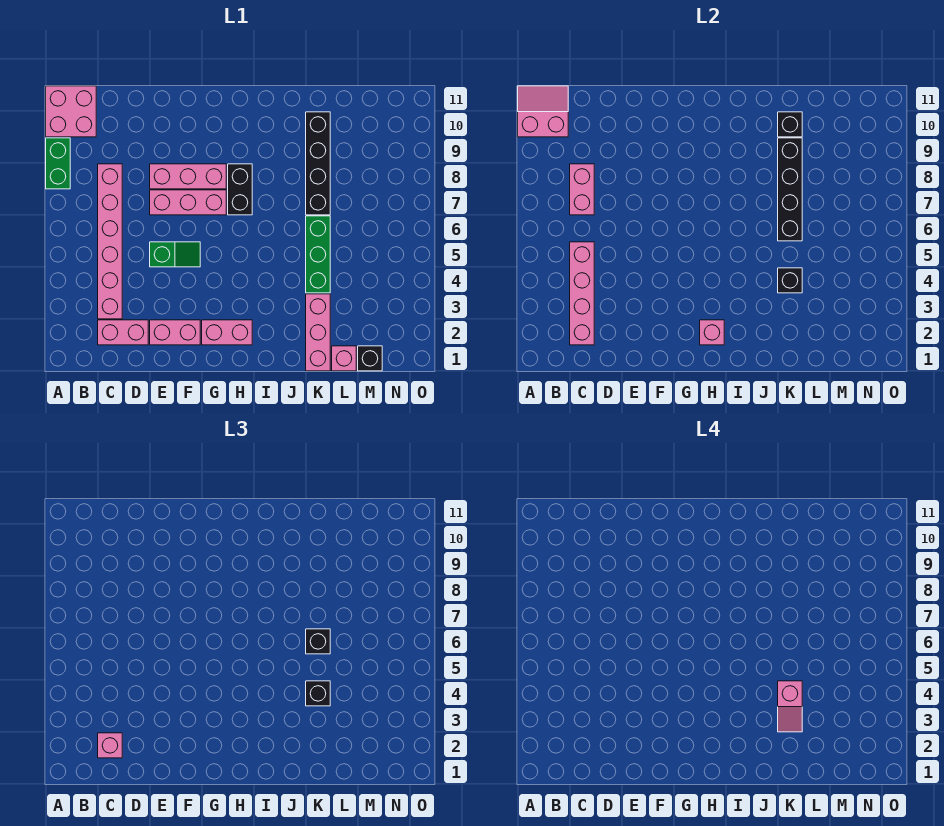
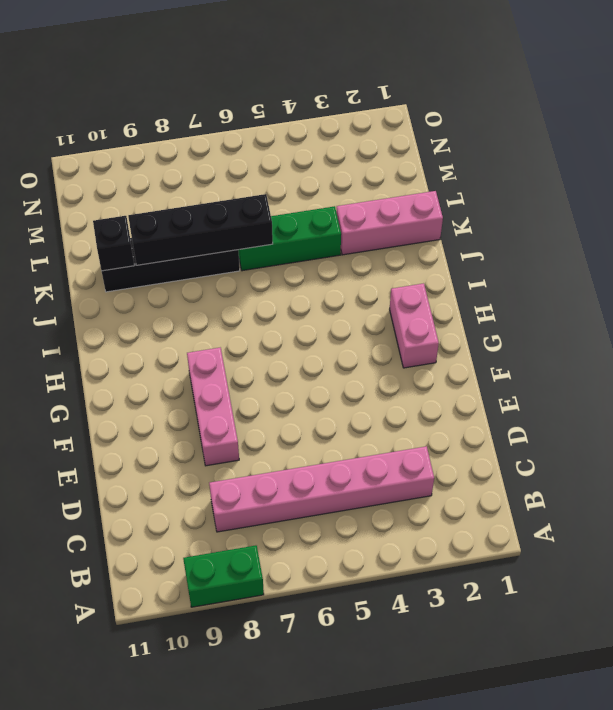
none -> pink brick A10:B11 level 1
none -> pink brick C2:D2 level 1
none -> pink brick E2:F2 level 1

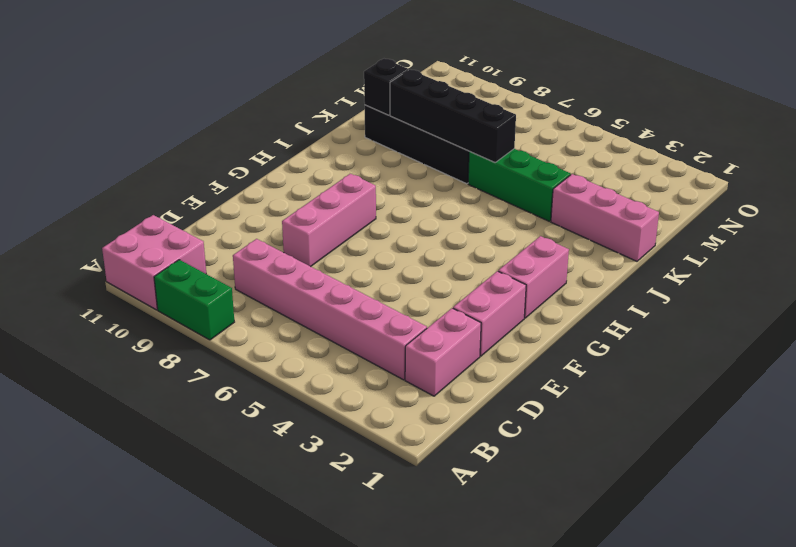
none -> green slope E5:F5 level 1 top E
none -> pink brick E7:G7 level 1
none -> black brick H7:H8 level 1

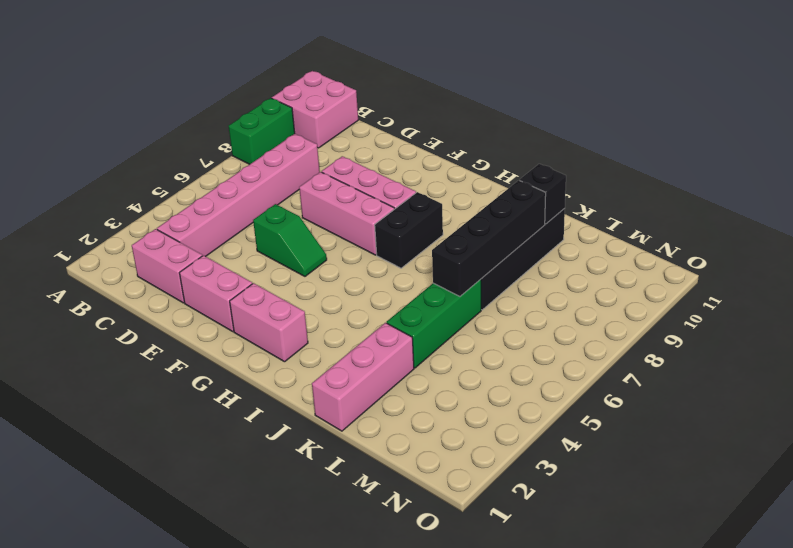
none -> pink brick L1 level 1
none -> black brick M1 level 1
none -> pink slope A10:B11 level 2 top 10

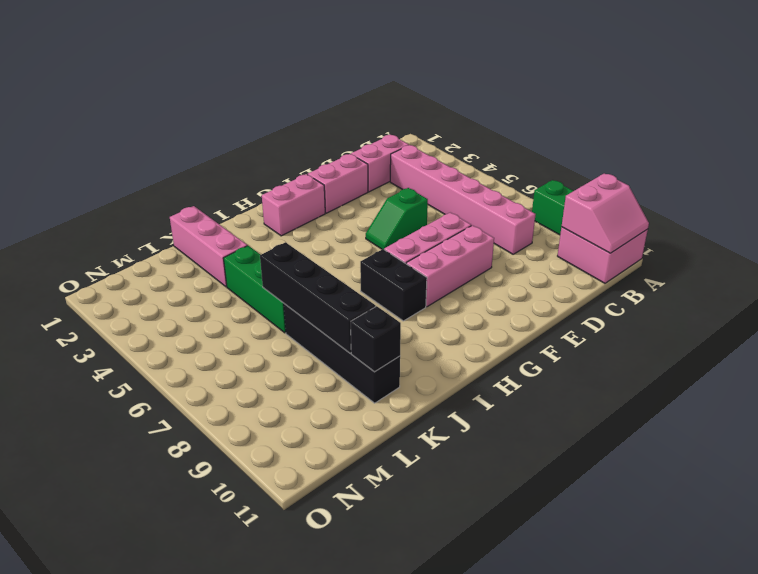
none -> pink brick L1 level 1
none -> black brick M1 level 1
none -> pink brick C2:C5 level 2

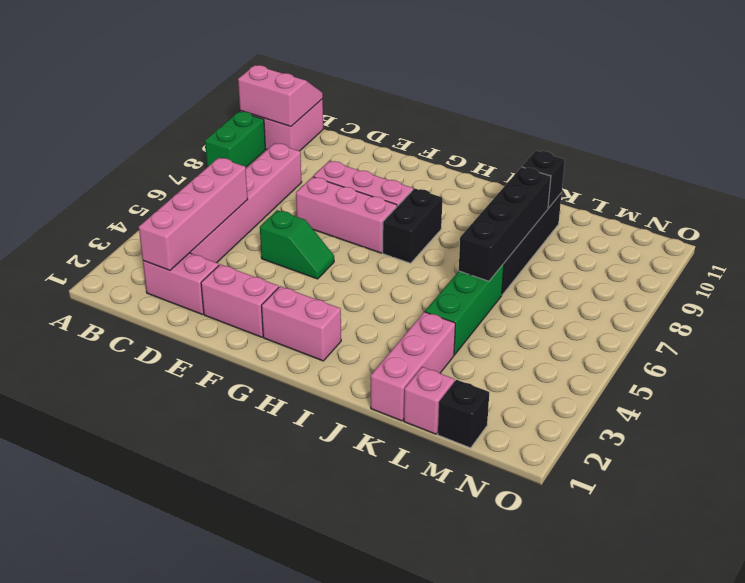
none -> pink brick C7:C8 level 2
none -> pink brick H2 level 2
none -> black brick K4 level 2

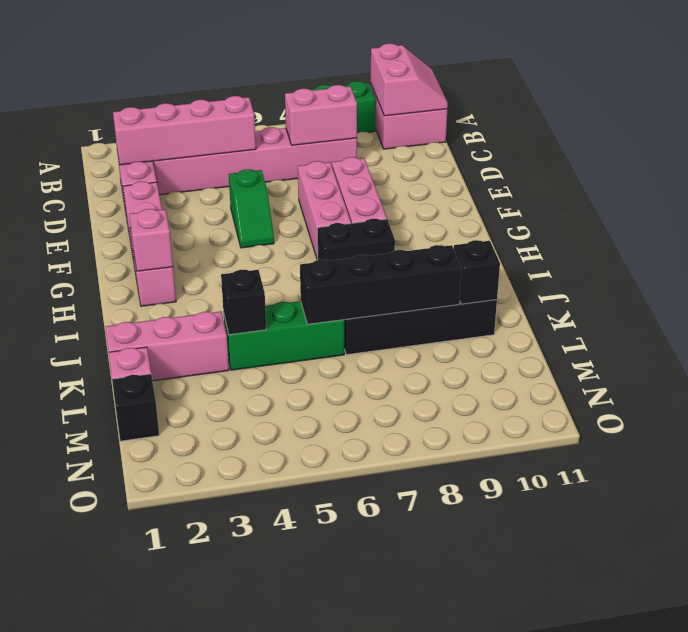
none -> pink brick C2 level 3
none -> black brick K4 level 3
none -> black brick K6 level 3

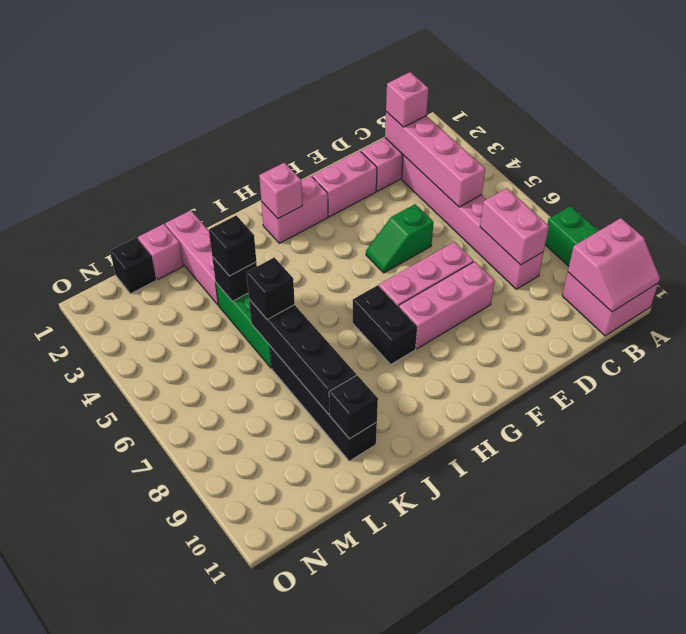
none -> pink slope K3:K4 level 4 top 4

